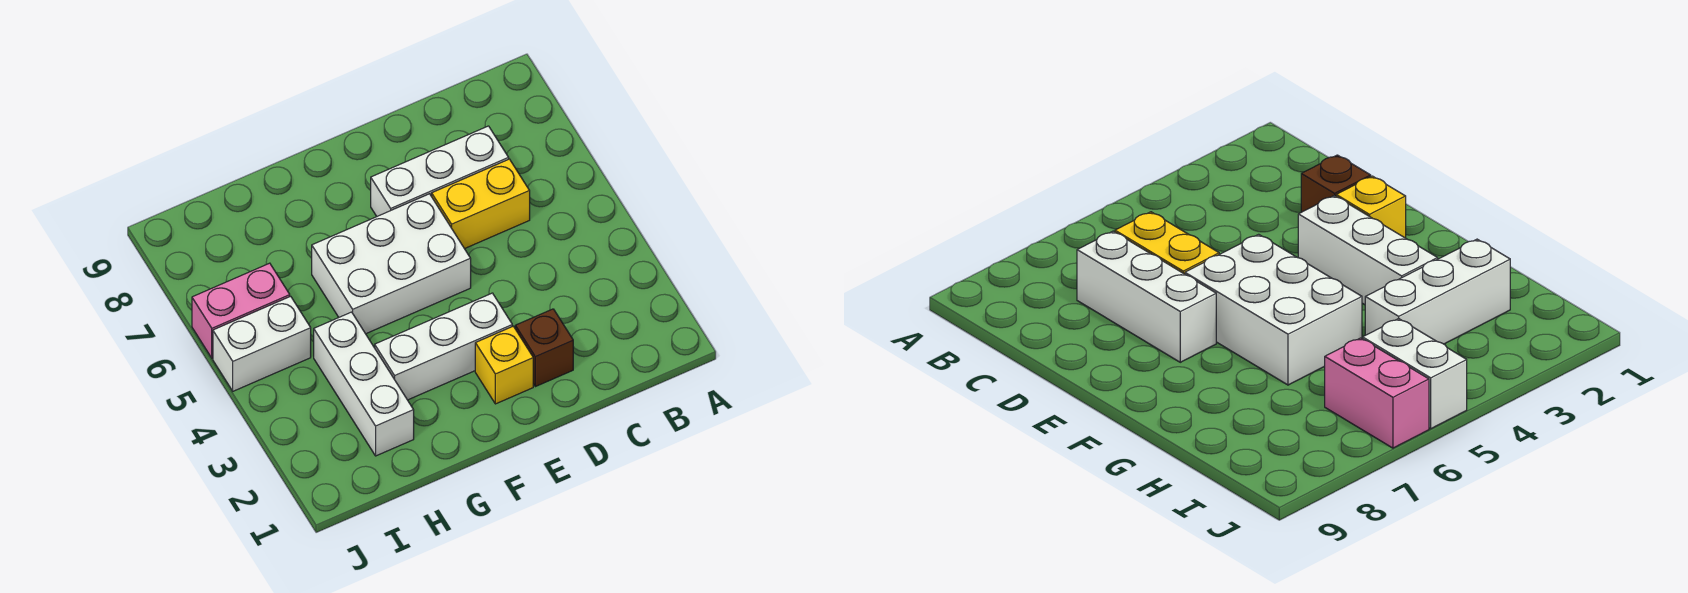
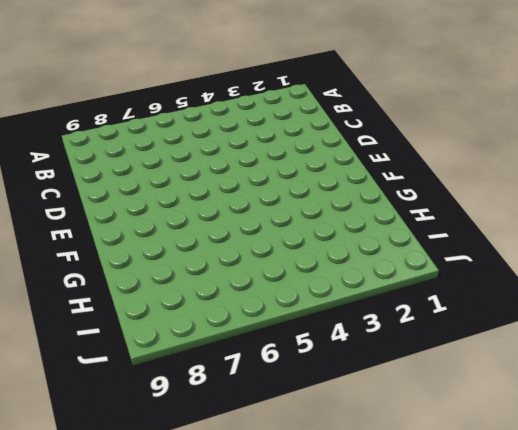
none -> yellow brick C6:D6 level 1
none -> white brick C7:E7 level 1

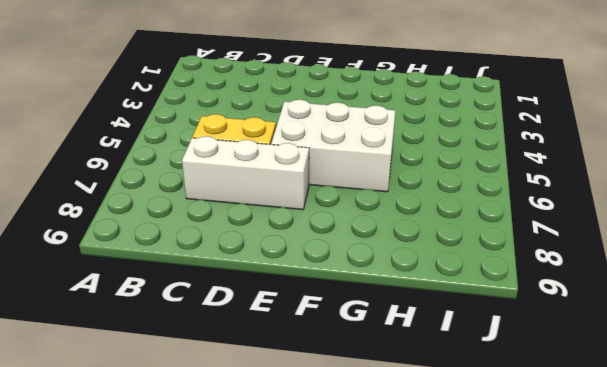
none -> brown brick D2 level 1
none -> yellow brick E2 level 1

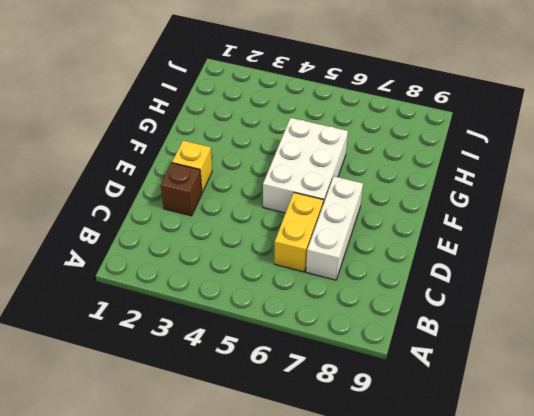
none -> white brick E3:G3 level 1
none -> white brick H2:H4 level 1

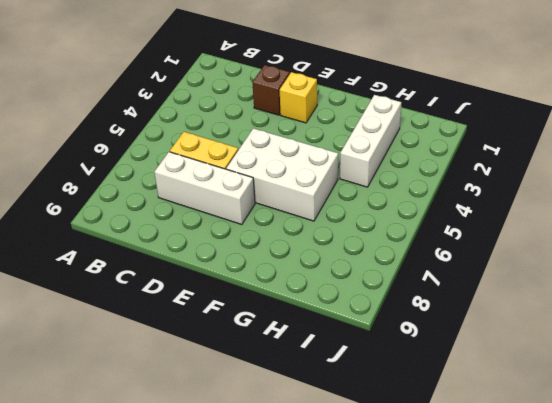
none -> white brick E3:G3 level 1
none -> white brick I5:J5 level 1

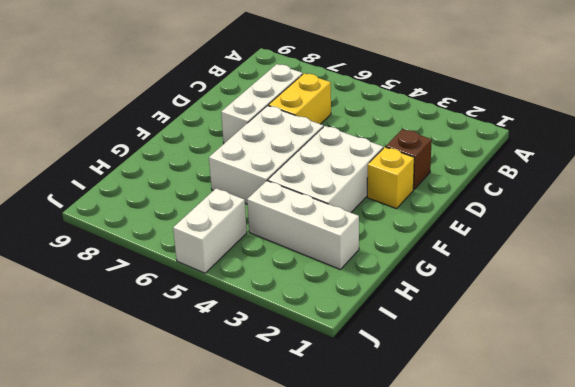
white brick E3:G4 level 1 -> white brick E3:G3 level 1
none -> pink brick I6:J6 level 1

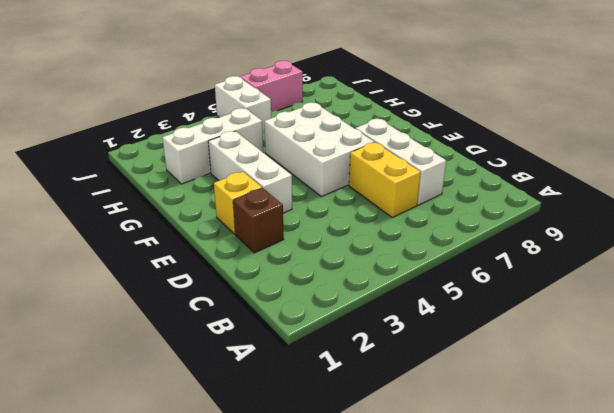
pink brick J6:J7 level 1 -> pink brick I6:J6 level 1

